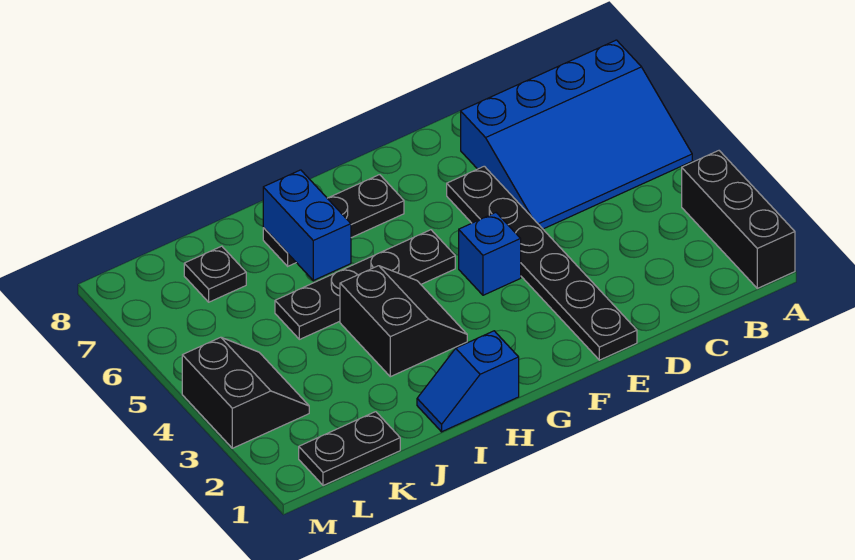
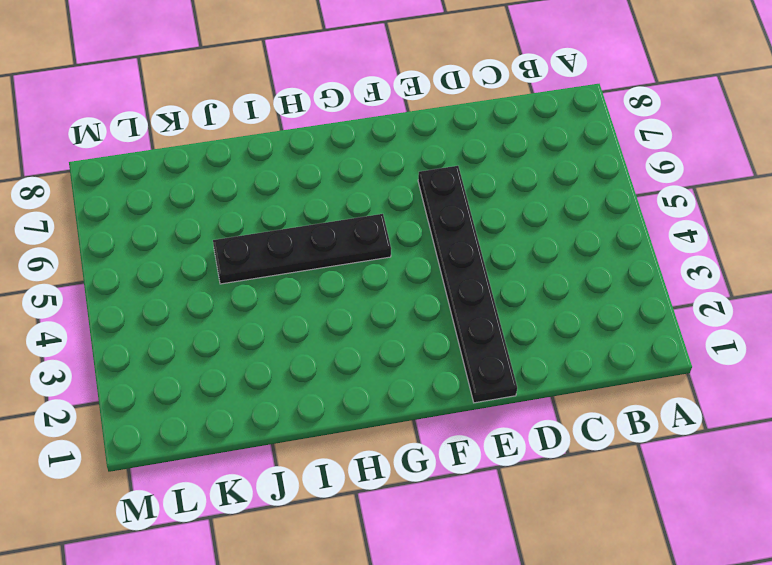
none -> black brick A1:A3 level 1
none -> blue slope A5:D7 level 1 top 7
none -> blue brick F4 level 1

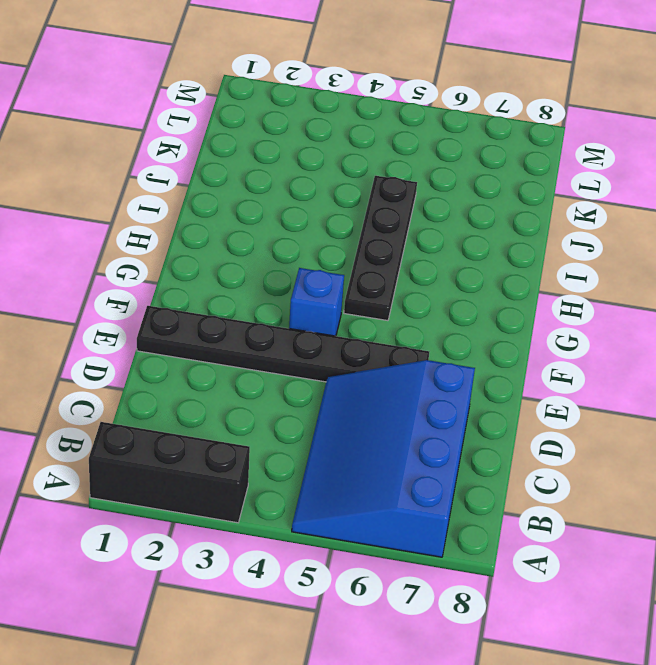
none -> black plate G7:I7 level 1
none -> blue slope H1:I1 level 1 top H
none -> black slope H3:I4 level 1 top I

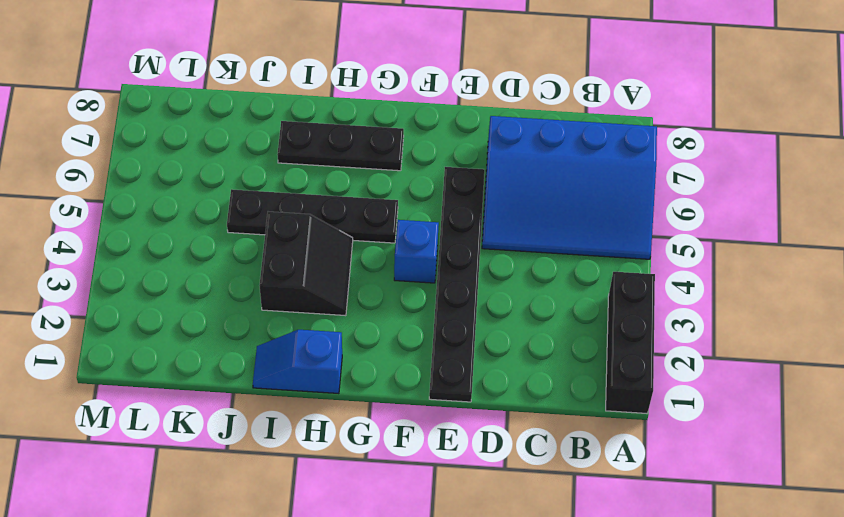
none -> black plate K1:L1 level 1
none -> black plate K7 level 1
none -> black slope L3:M4 level 1 top M

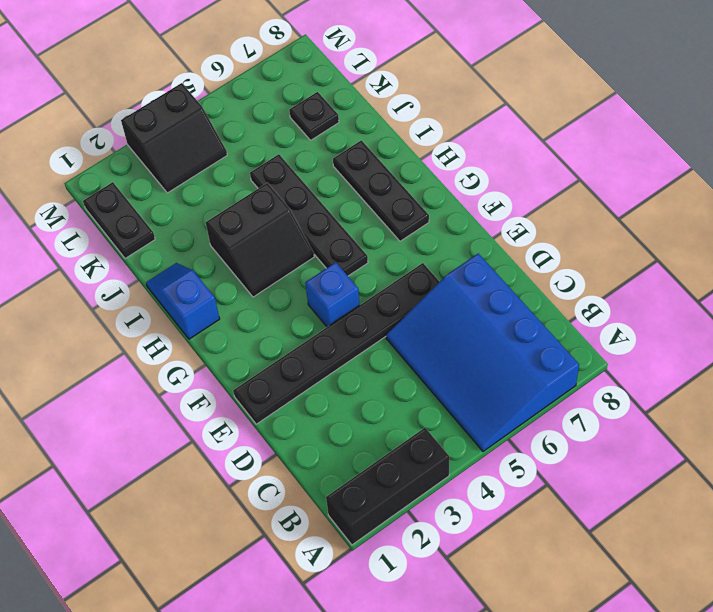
none -> blue brick I6:I7 level 2

